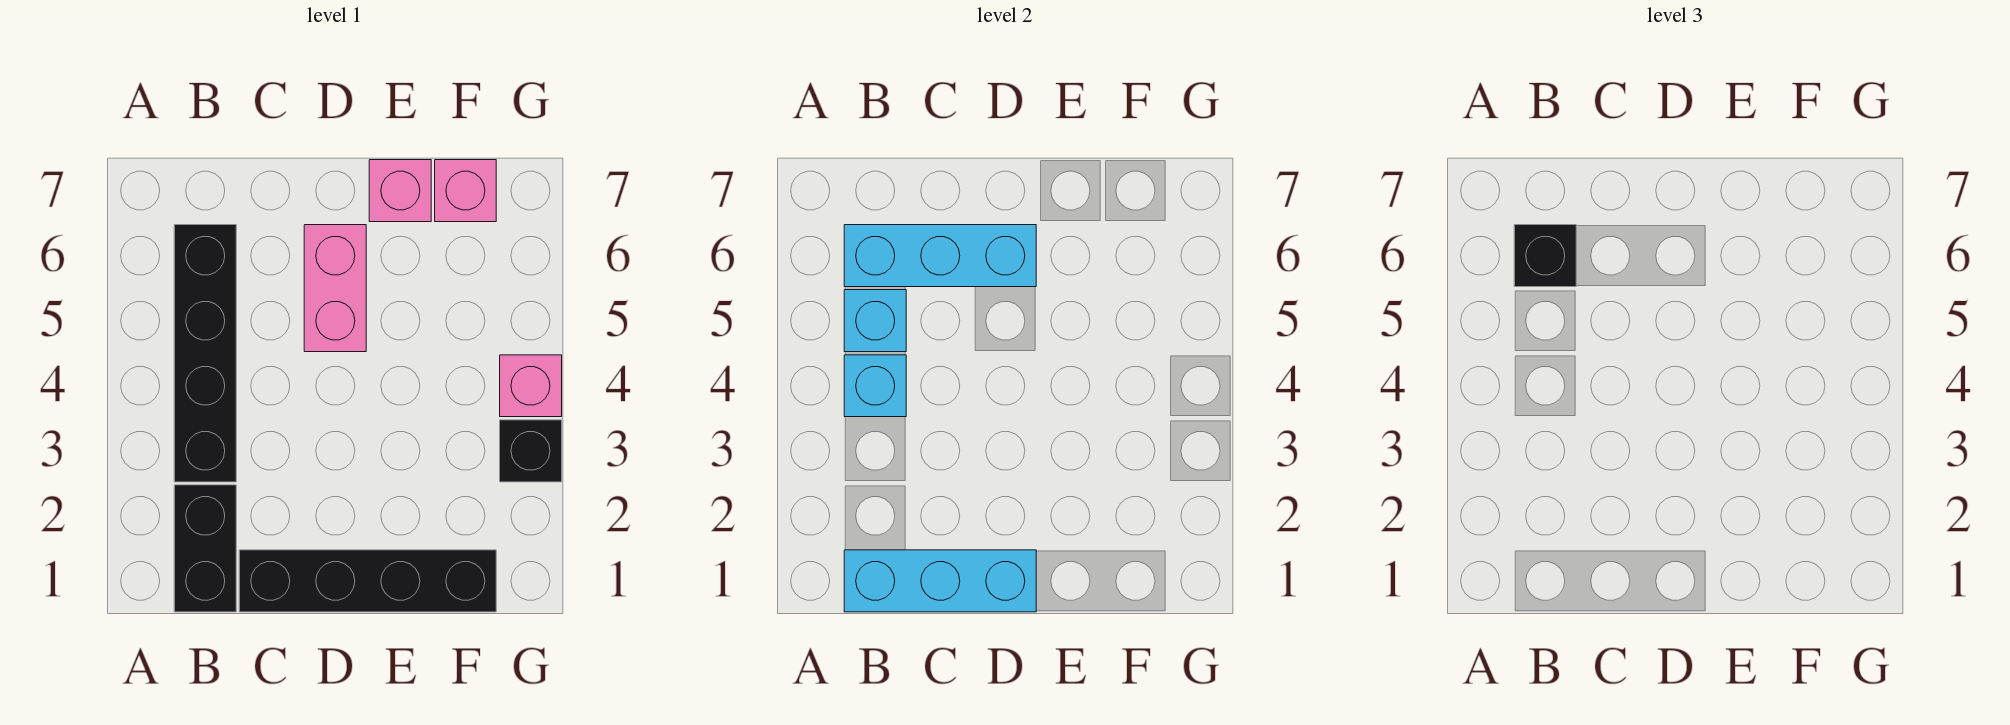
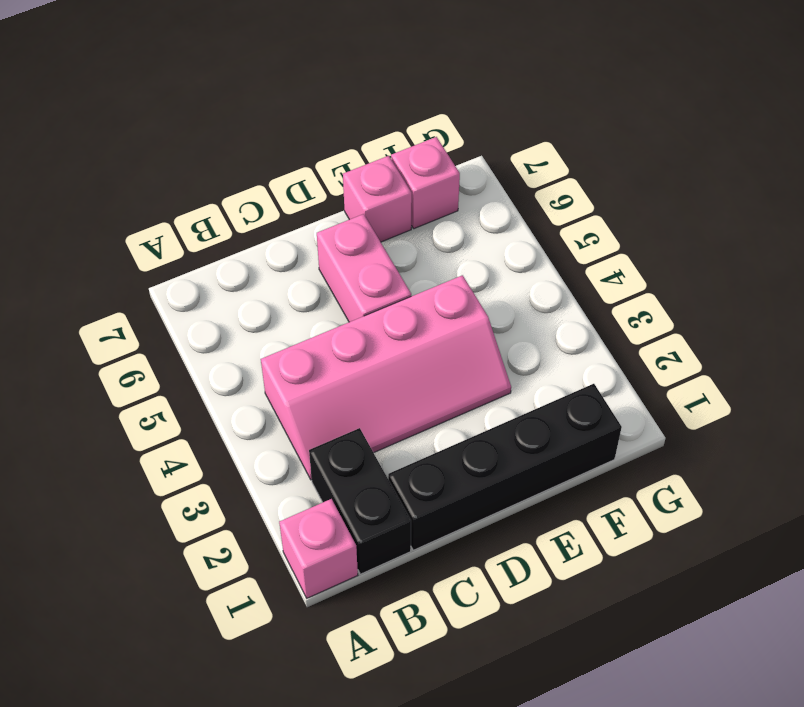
pink brick A1 level 1 -> pink brick G4 level 1
pink slope B3:E4 level 1 top 4 -> black brick B3:B6 level 1
none -> black brick G3 level 1
none -> cyan brick B1:D1 level 2
none -> cyan brick B4 level 2

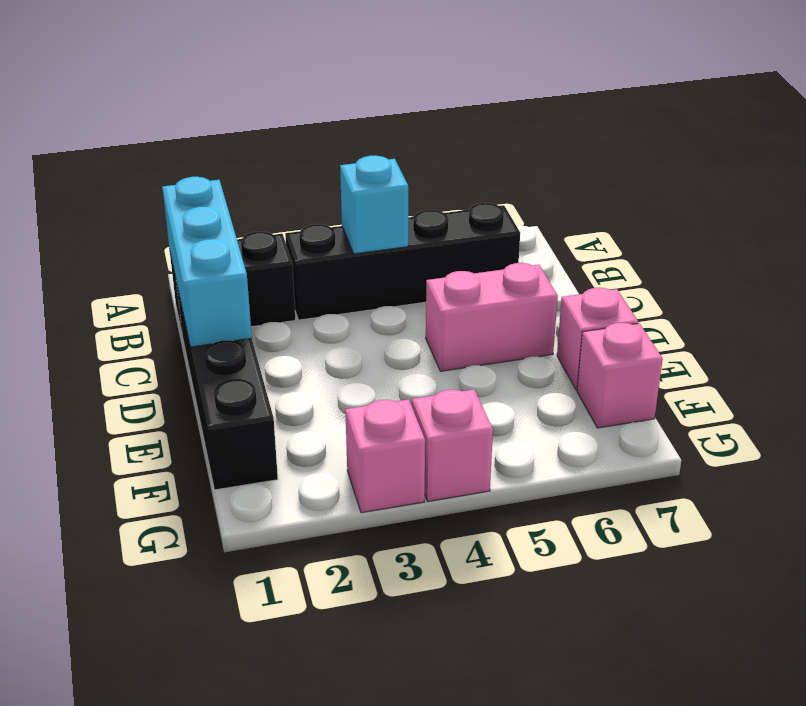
pink brick G3 level 1 -> black brick G3 level 1
none -> cyan brick B5 level 2
none -> cyan brick B6:D6 level 2
none -> black brick B6 level 3

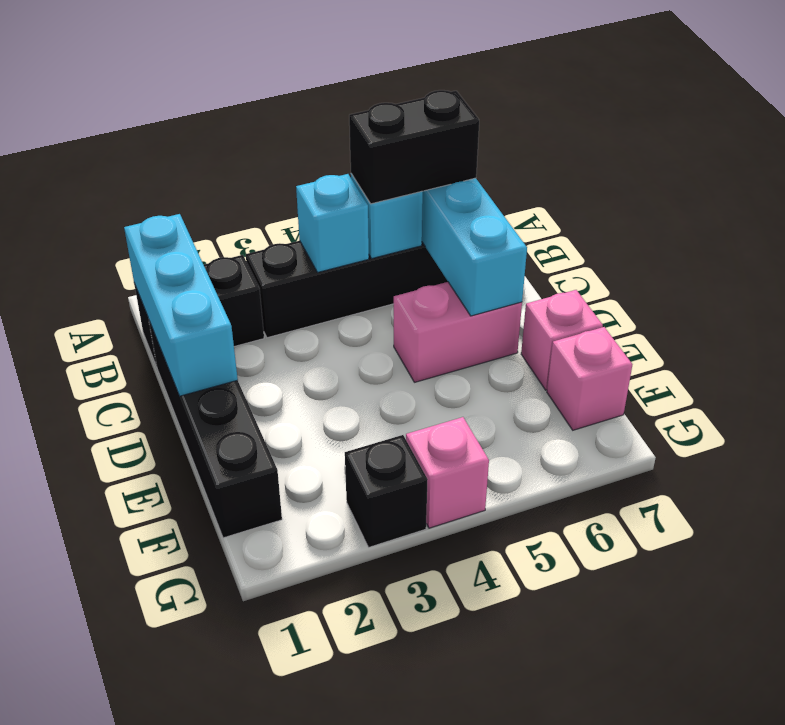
black brick B5:B6 level 3 -> black brick B6 level 3

